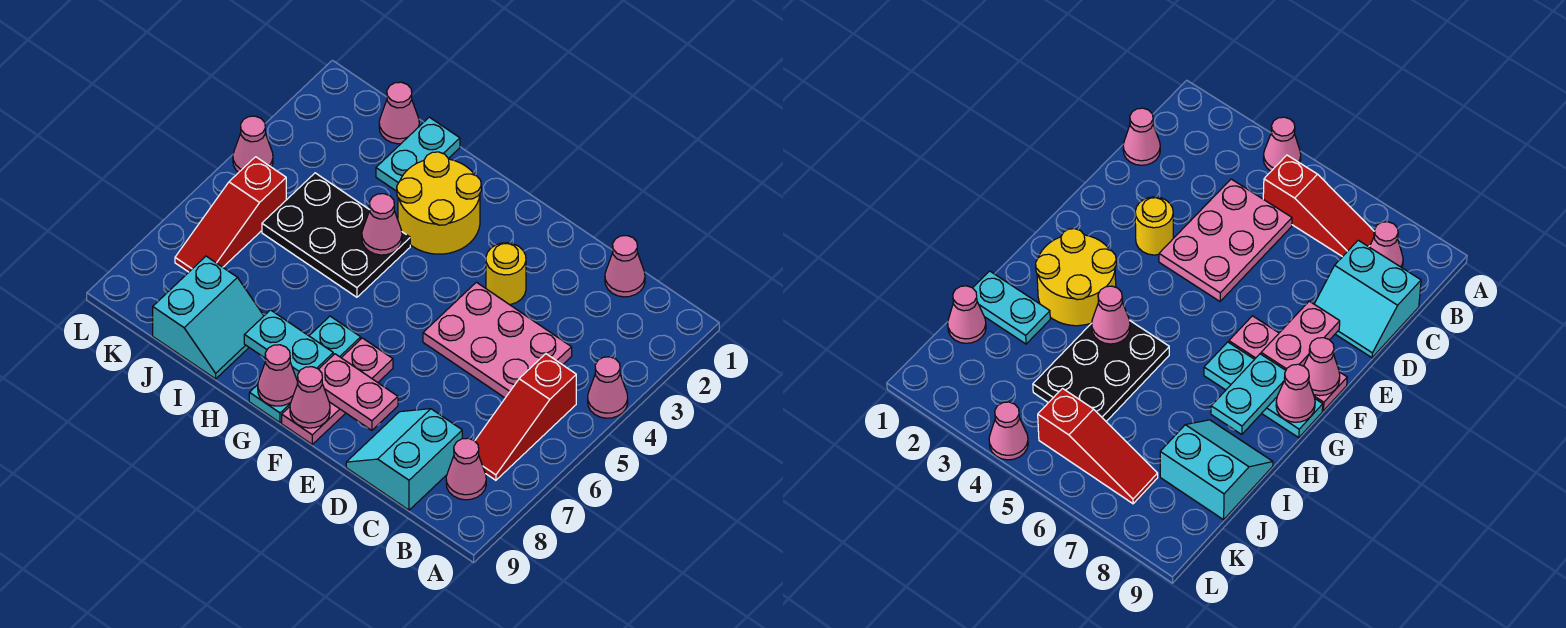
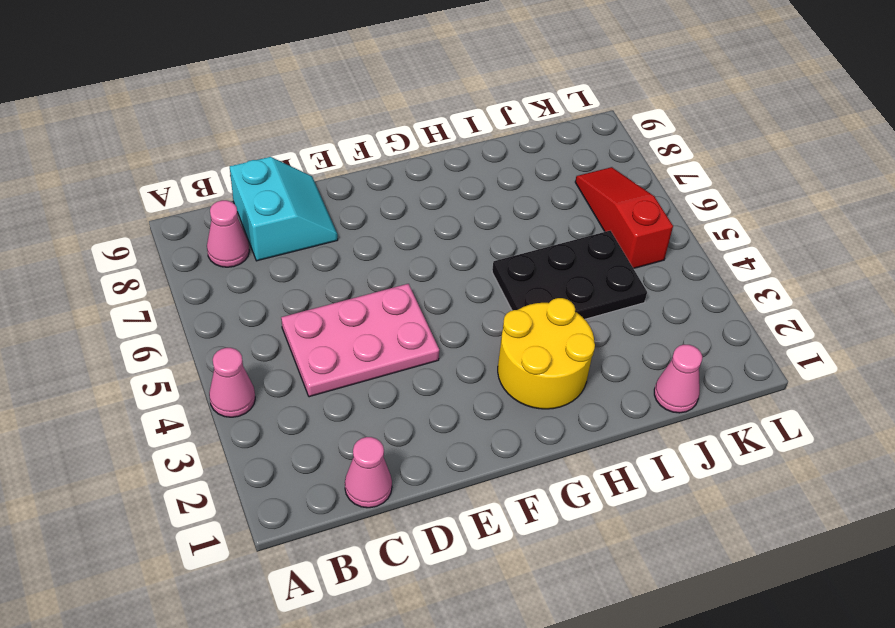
none -> red slope B5:B7 level 1 top 5
none -> yellow round brick E3 level 1
none -> pink plate F7:F9 level 1

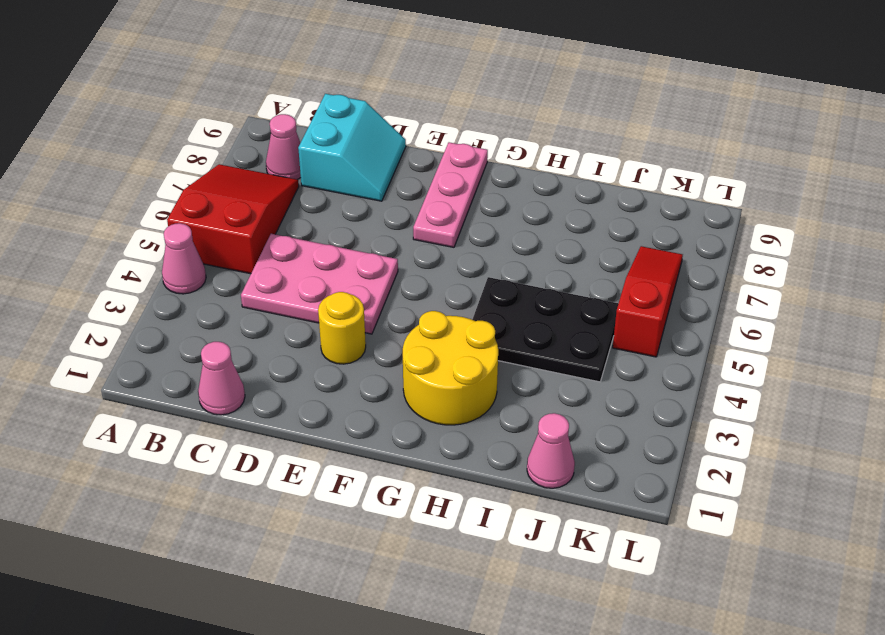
red slope A5:B7 level 1 top 5 -> red slope B5:B7 level 1 top 5
none -> cyan plate G7:G9 level 1
none -> cyan plate I1:I2 level 1
none -> cyan slope I8:J9 level 1 top J

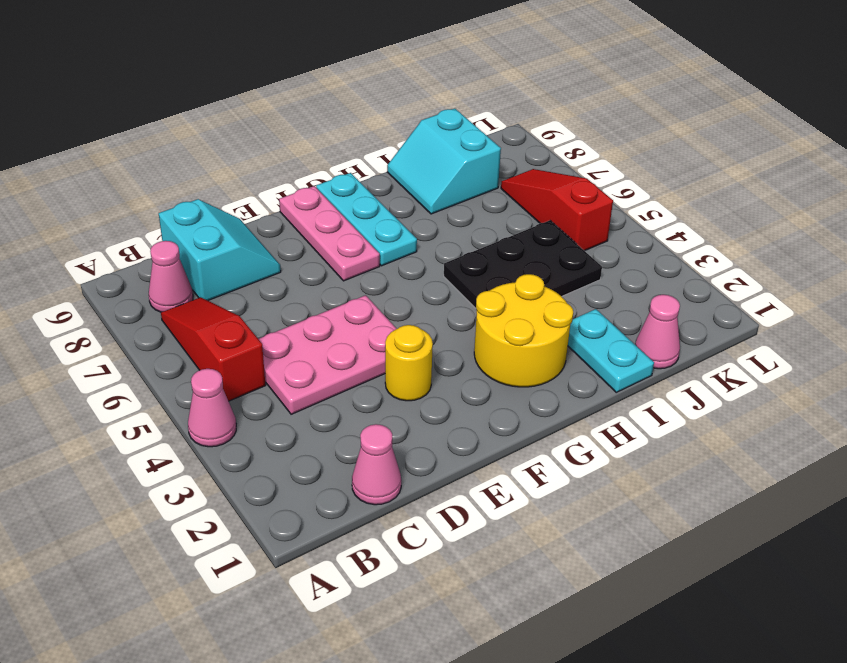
none -> pink cone L4 level 1
none -> pink plate E8:F8 level 2
none -> pink cone F9 level 2

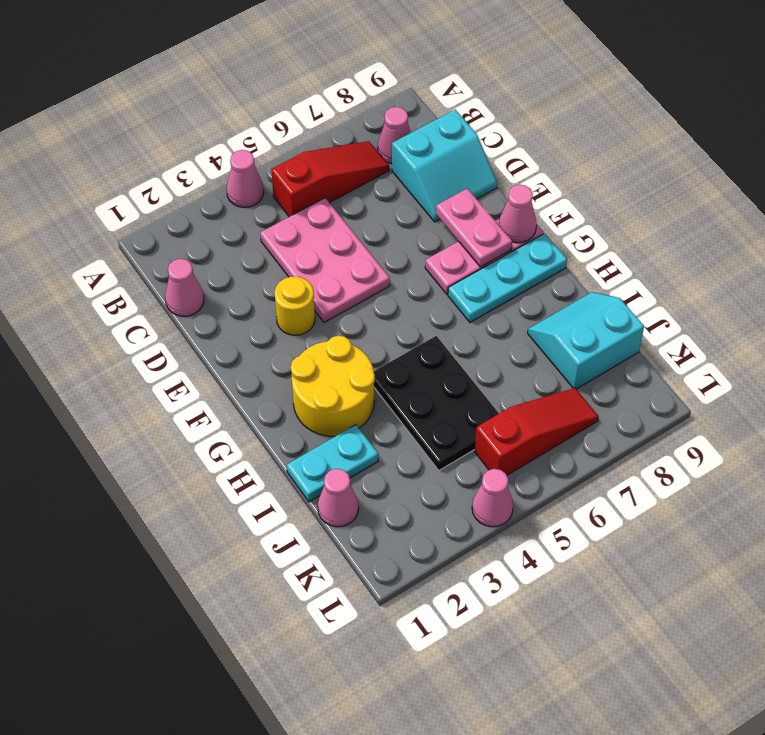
none -> cyan plate G8:H8 level 2
none -> pink cone G9 level 2
none -> pink cone H4 level 2

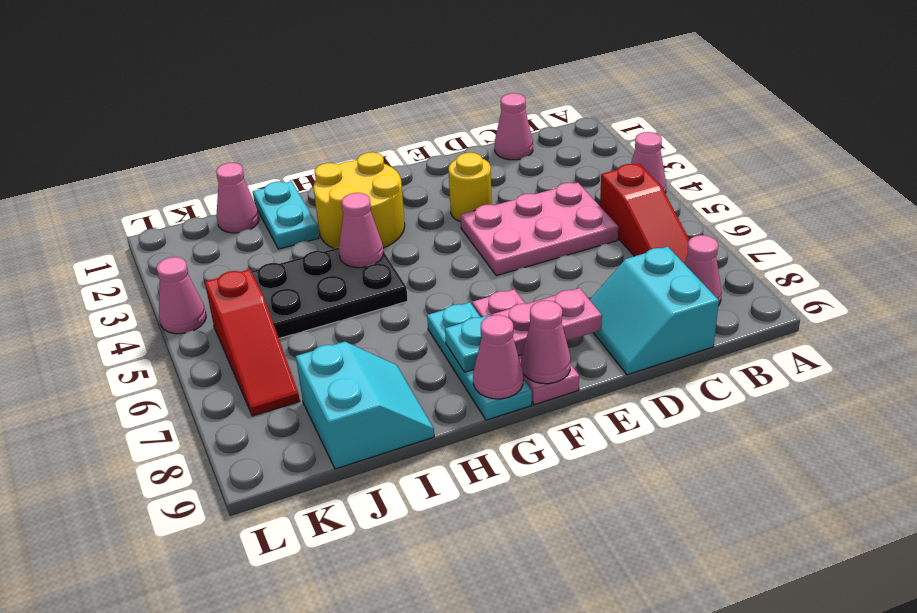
cyan plate G8 level 2 -> cyan plate G8:H8 level 2

